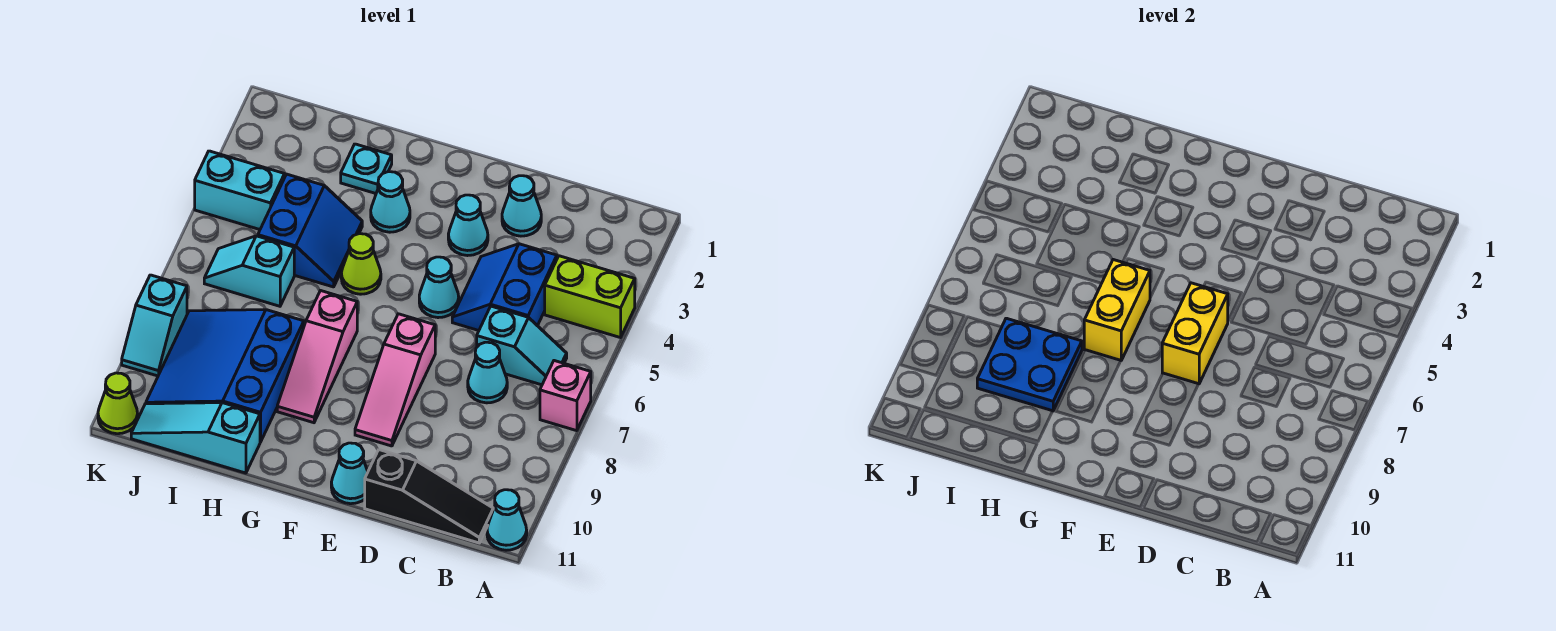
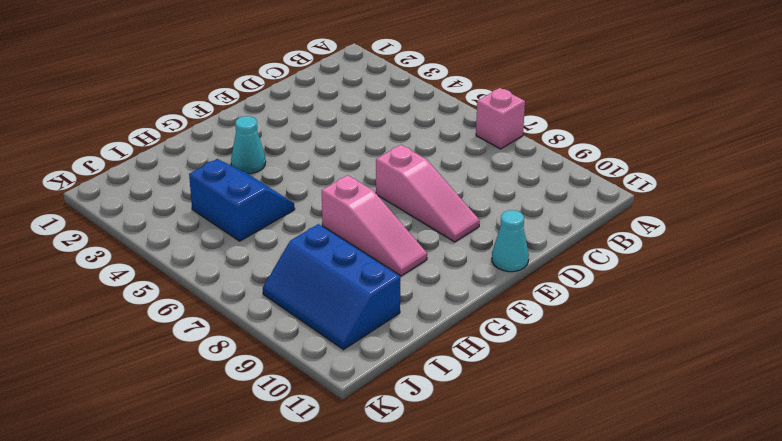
blue slope I8:J10 level 1 top I -> blue slope H8:J10 level 1 top H
none -> lime brick A4:B4 level 1
none -> cyan cone A11 level 1
none -> cyan slope B6:C6 level 1 top C

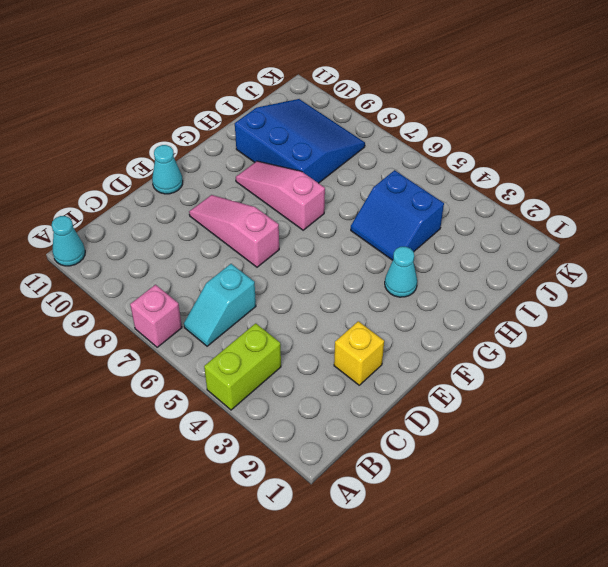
yellow brick D2 level 1 -> cyan cone D2 level 1
none -> black slope B11:D11 level 1 top D
none -> blue slope C4:D5 level 1 top C
none -> cyan cone C7 level 1

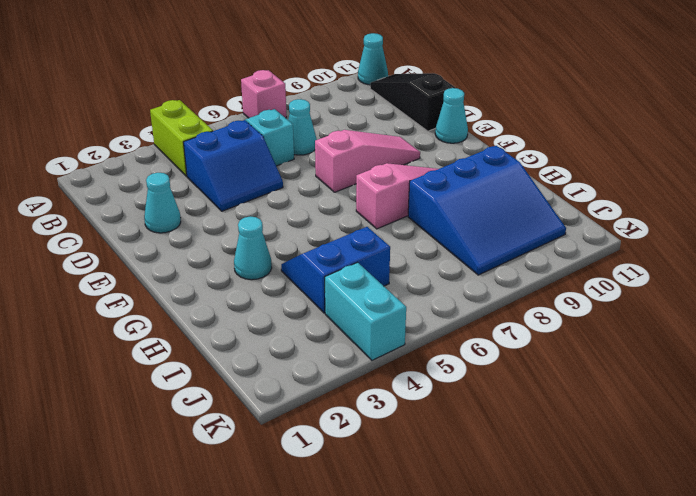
none -> cyan cone E3 level 1
none -> cyan cone E5 level 1
none -> lime cone G5 level 1

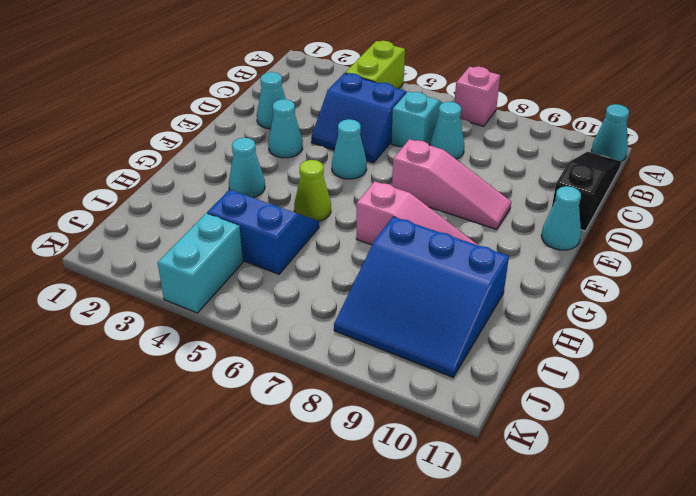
none -> cyan plate H2 level 1
none -> cyan slope H11:J11 level 1 top H
none -> cyan slope I6:J6 level 1 top I

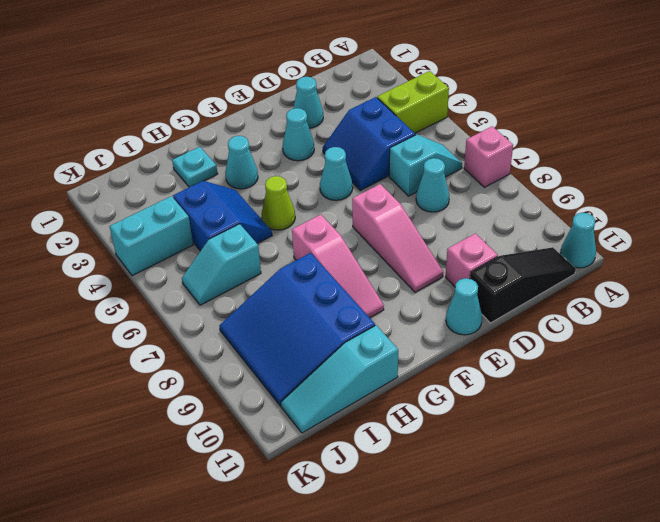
pink brick D10 level 1 -> none
none -> cyan slope K8:K9 level 1 top 8
none -> lime cone K11 level 1
none -> yellow brick E6:E7 level 2

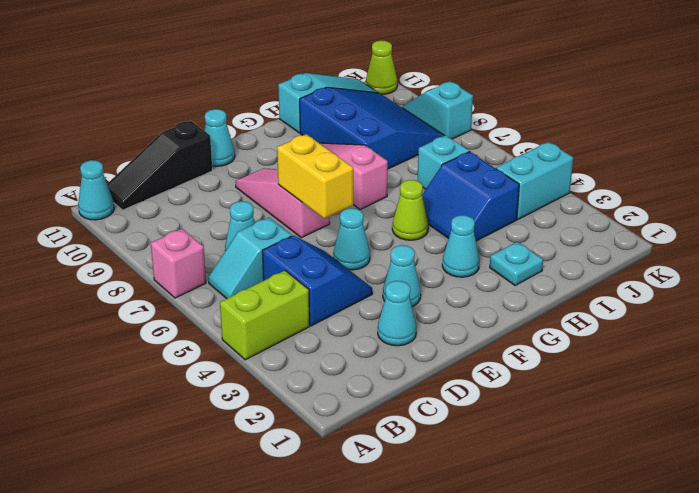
none -> yellow brick G6:G7 level 2
none -> blue plate H8:I9 level 2

